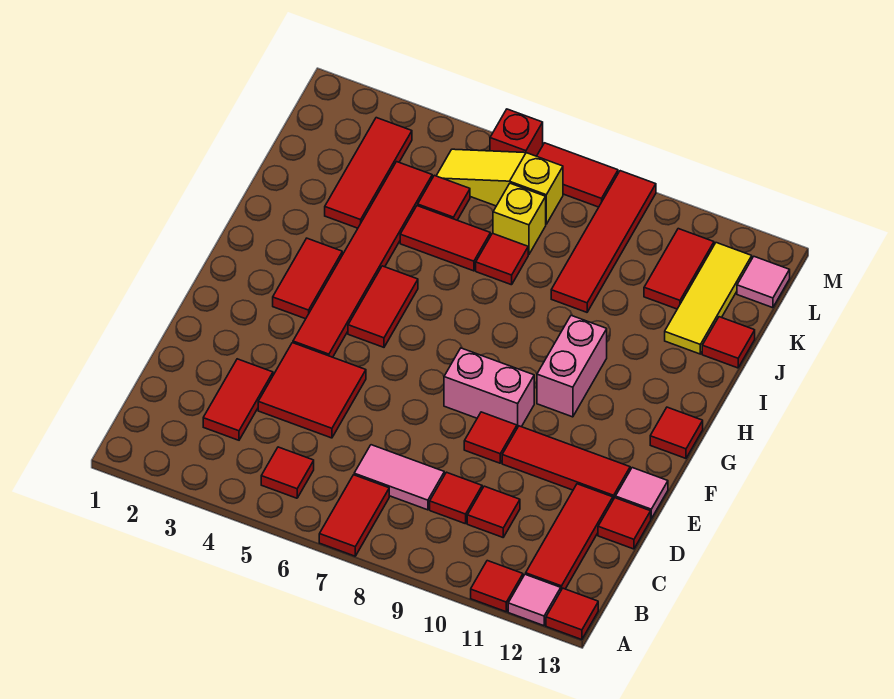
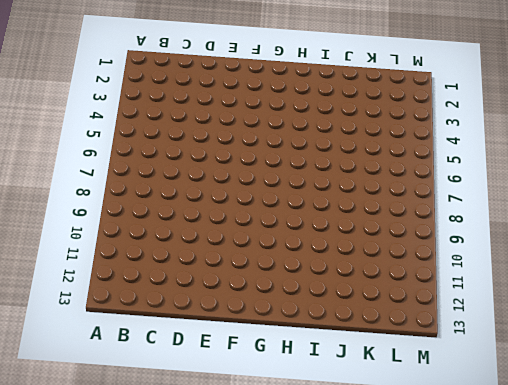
none -> red tile A7:B7 level 1
none -> red tile A11 level 1
none -> pink tile A12 level 1
none -> red tile A13 level 1

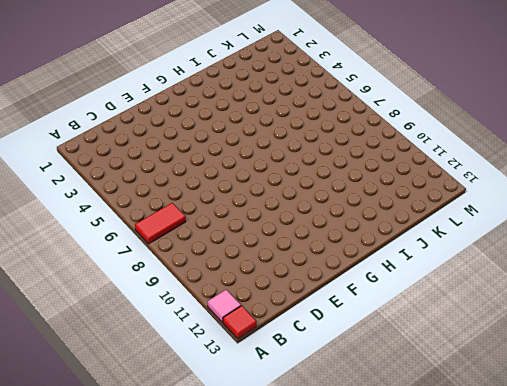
none -> red tile A11 level 1
none -> red tile B5 level 1
none -> red tile B12:D12 level 1
none -> red tile C3:D3 level 1

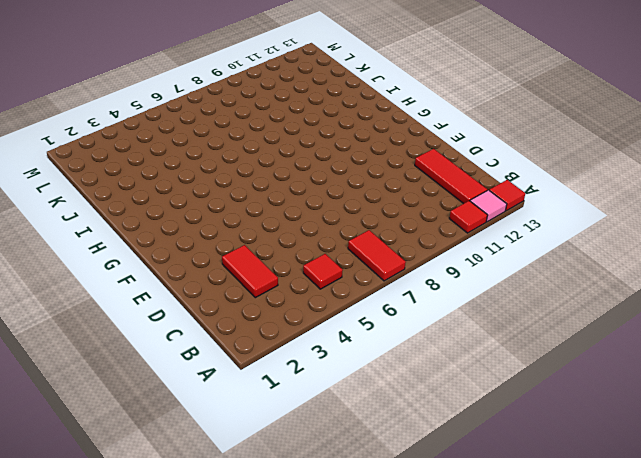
none -> pink tile C7:C8 level 1
none -> red tile C9 level 1
none -> red tile C10 level 1
none -> red tile D4:E5 level 1

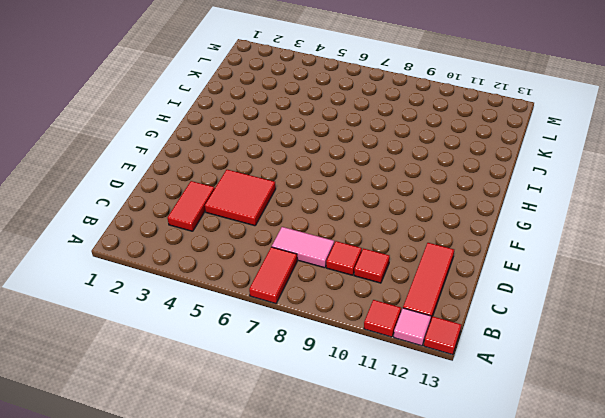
none -> red tile B5 level 1
none -> red tile D13 level 1
none -> red tile E9 level 1
none -> red tile E10:E12 level 1

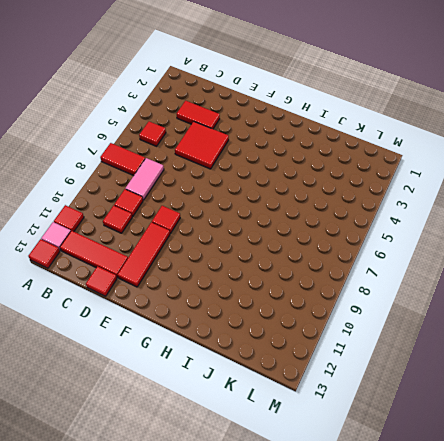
none -> pink tile E13 level 1
none -> red tile F4:K4 level 1
none -> pink brick F8:F9 level 1
none -> red tile G3:H3 level 1

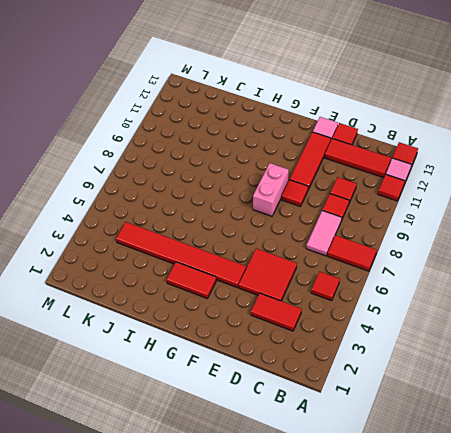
none -> red tile G5:H5 level 1
none -> pink brick G10:H10 level 1
none -> red tile G13 level 1
none -> red tile J3:L3 level 1

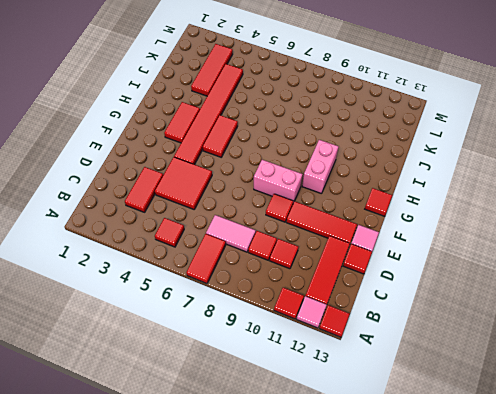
none -> red tile J5:J6 level 1
none -> red tile J7 level 1
none -> red tile J9:M9 level 1
none -> yellow tile J12:L12 level 1

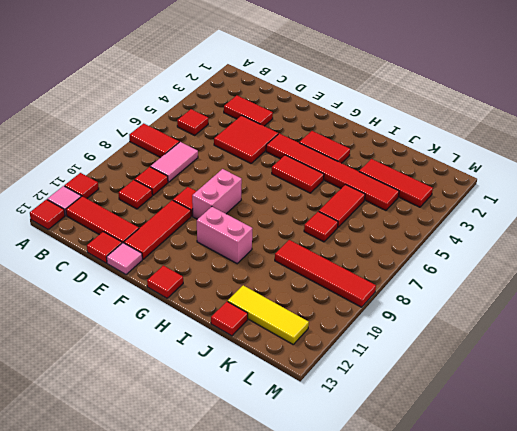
none -> red tile K5 level 1
none -> yellow brick K7 level 1
none -> red tile K11:L11 level 1
none -> yellow slope L5:L7 level 1 top 7

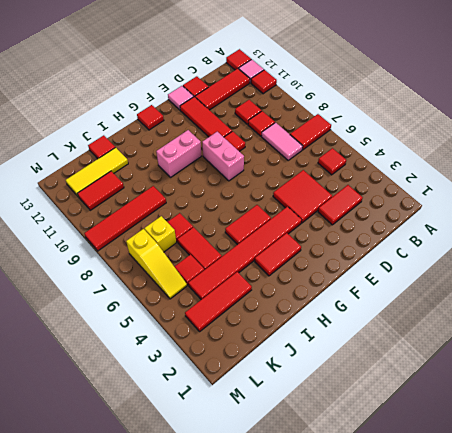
none -> pink tile L13 level 1
none -> red brick M6 level 1
none -> red tile M7:M8 level 1

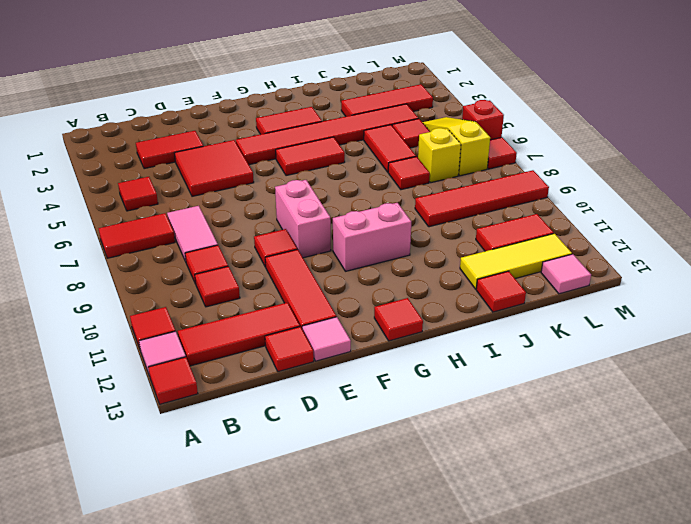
red tile M7 level 1 -> red tile M7:M8 level 1

